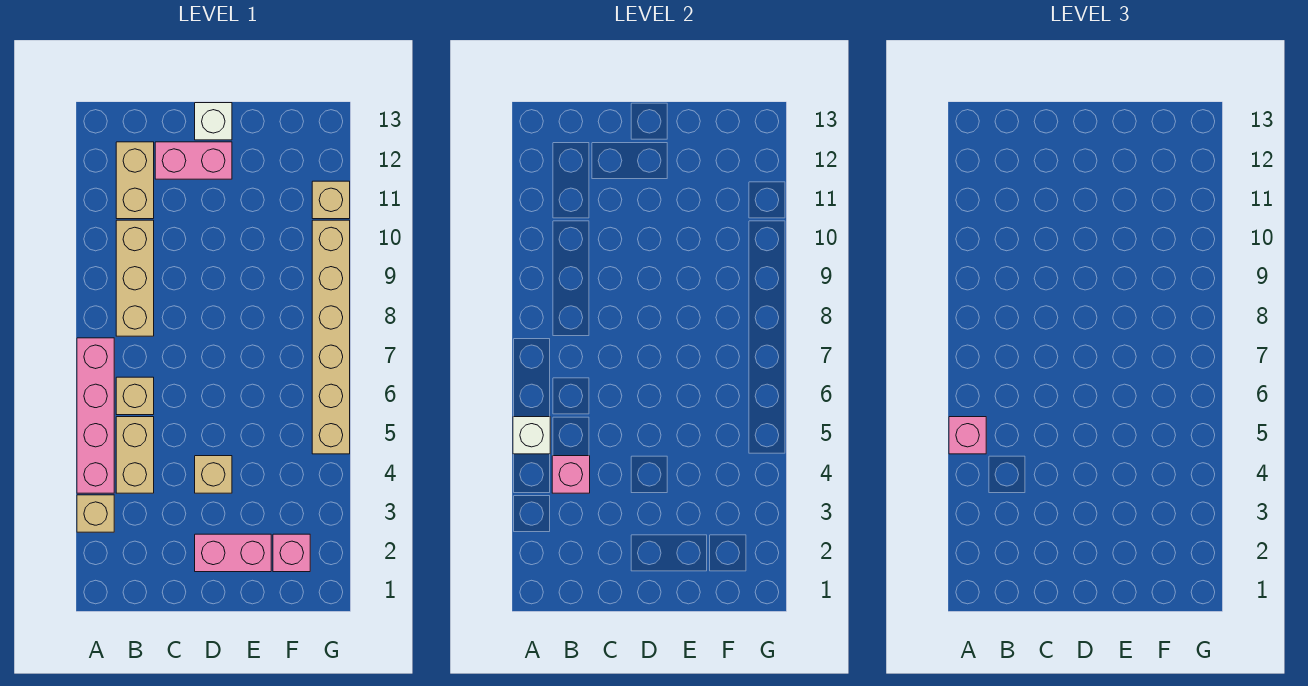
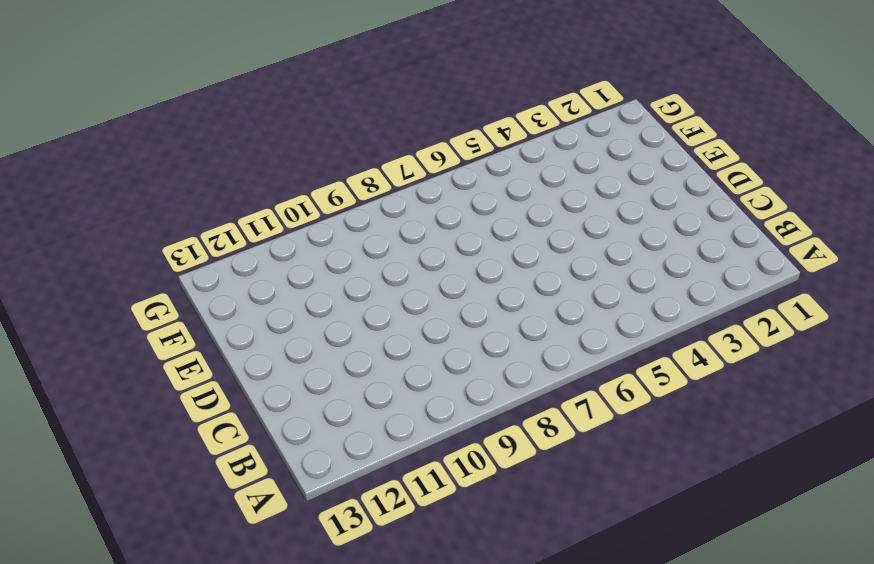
none -> tan brick A3 level 1
none -> pink brick A4:A7 level 1
none -> tan brick B4:B5 level 1

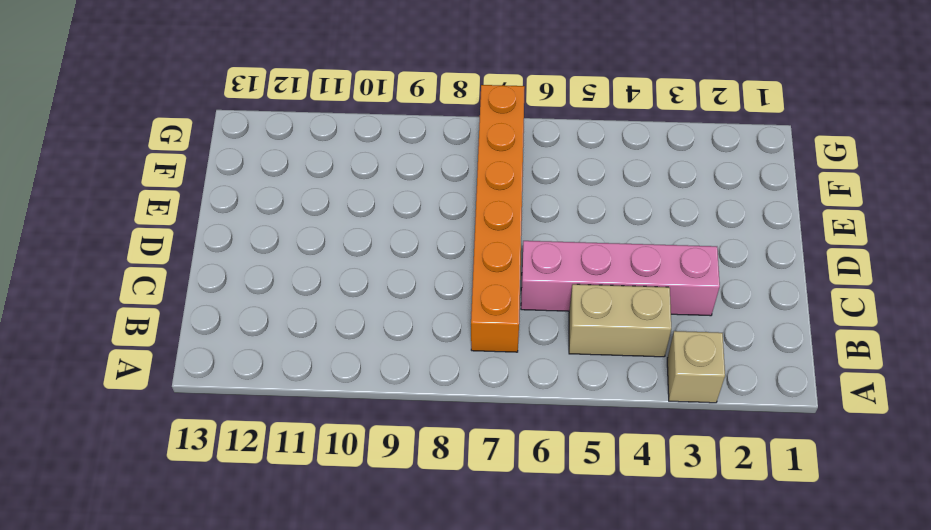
orange brick B7:G7 level 1 -> tan brick G5:G10 level 1
pink brick C3:C6 level 1 -> pink brick A4:A7 level 1
none -> tan brick B6 level 1
none -> tan brick B8:B10 level 1
none -> tan brick B11:B12 level 1

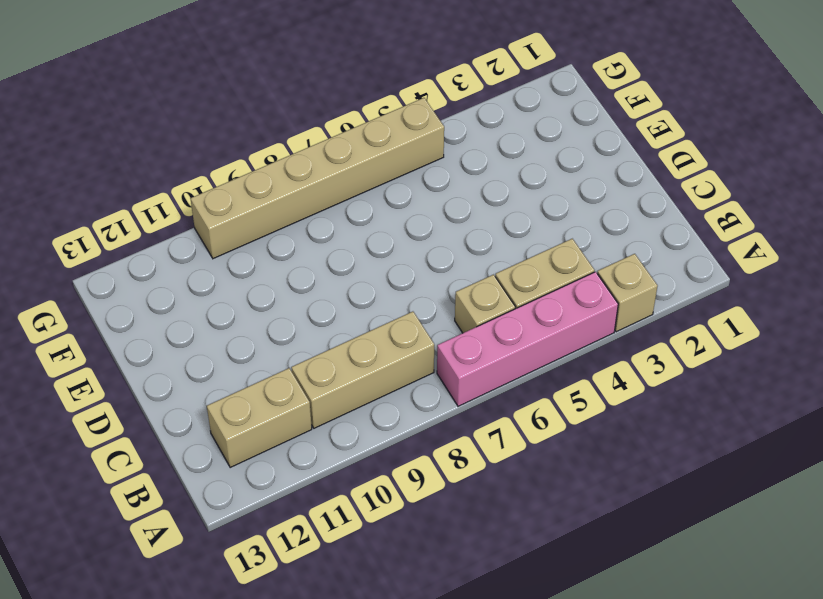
none -> pink brick C12:D12 level 1
none -> pink brick D2:E2 level 1
none -> tan brick D4 level 1

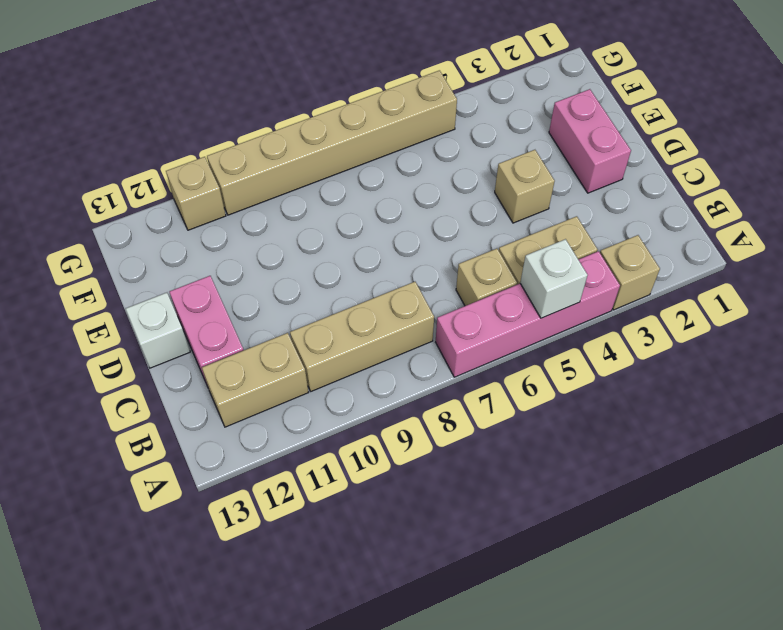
none -> pink brick F2 level 1
none -> pink brick B4 level 2
none -> pink brick A5 level 3

